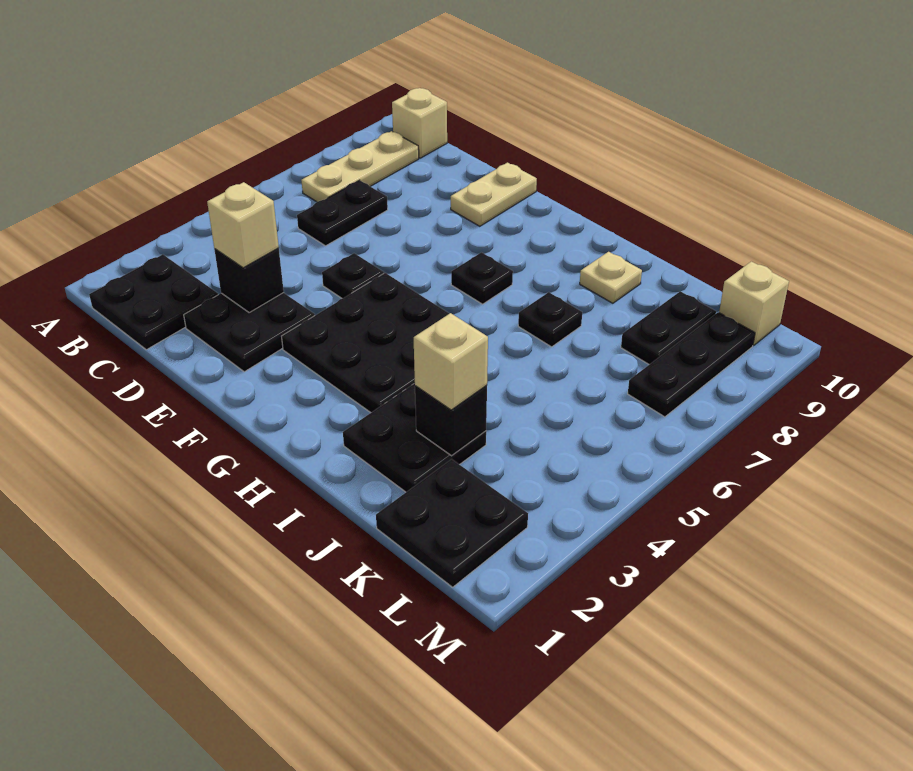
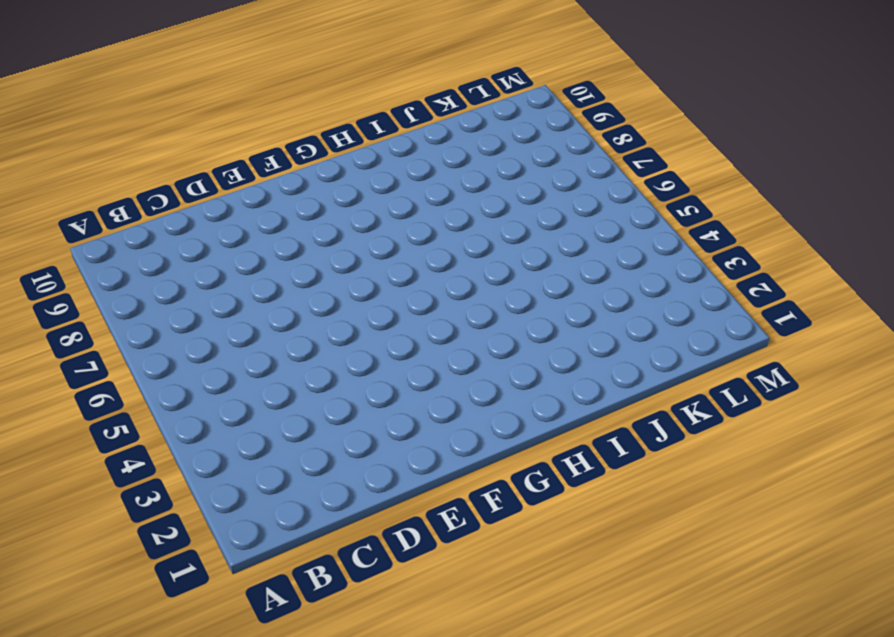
none -> black plate B1:C2 level 1
none -> tan plate B7:B9 level 1
none -> tan brick B10 level 1

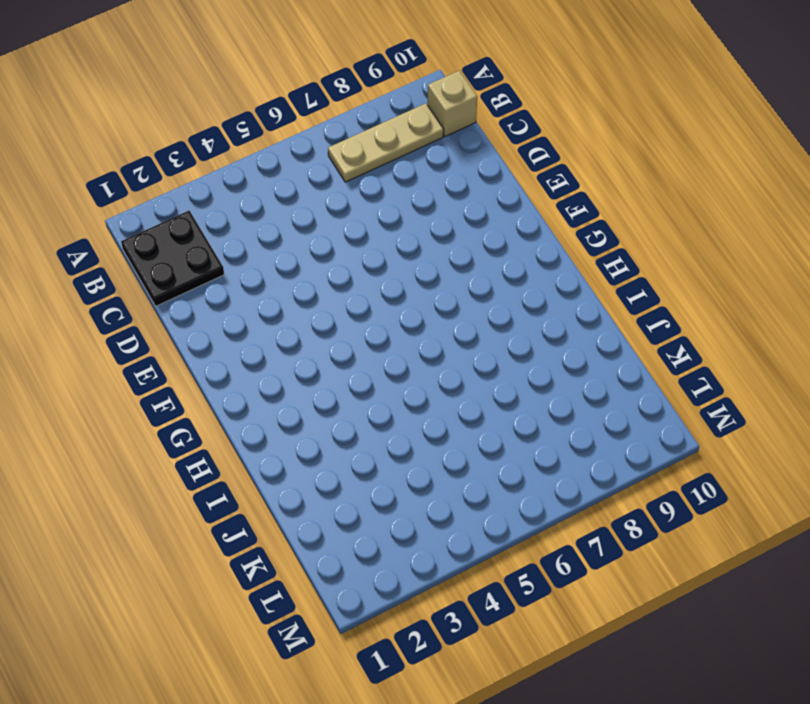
none -> black plate C6:C7 level 1
none -> black plate D2:E3 level 1
none -> black plate E5 level 1

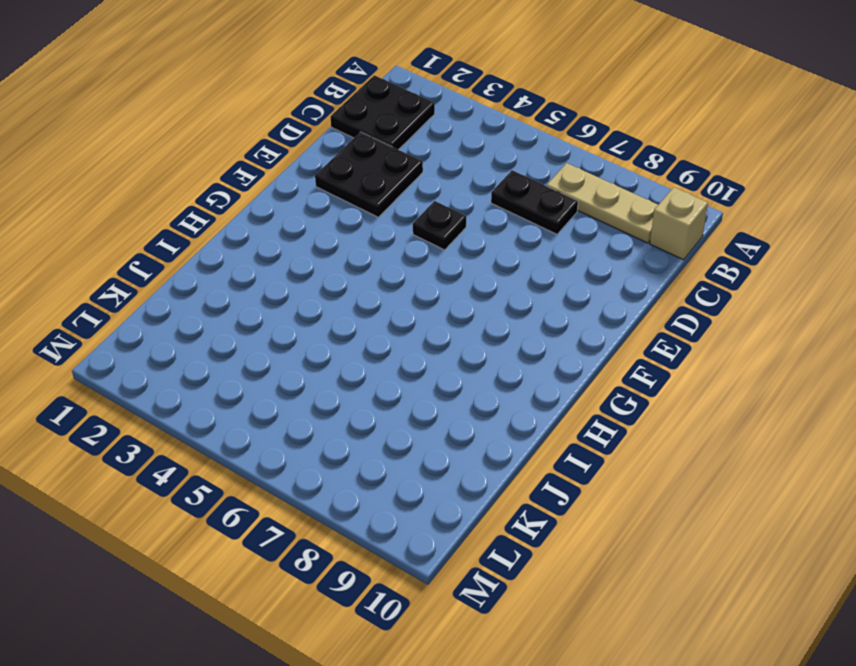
none -> tan plate E9:E10 level 1
none -> black plate F3:H5 level 1
none -> black plate G7 level 1

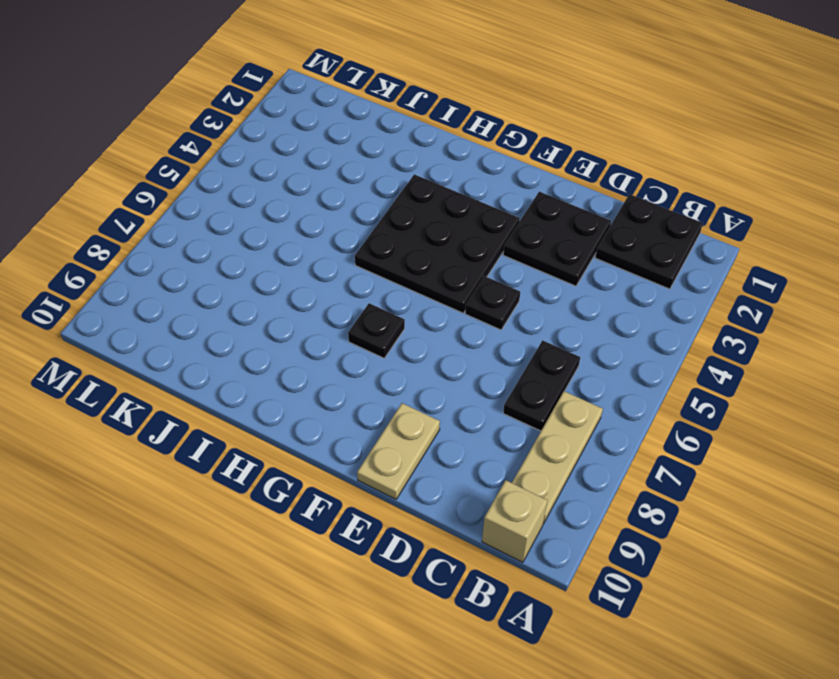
none -> black plate I2:J3 level 1
none -> black plate I7 level 1
none -> tan plate I9 level 1

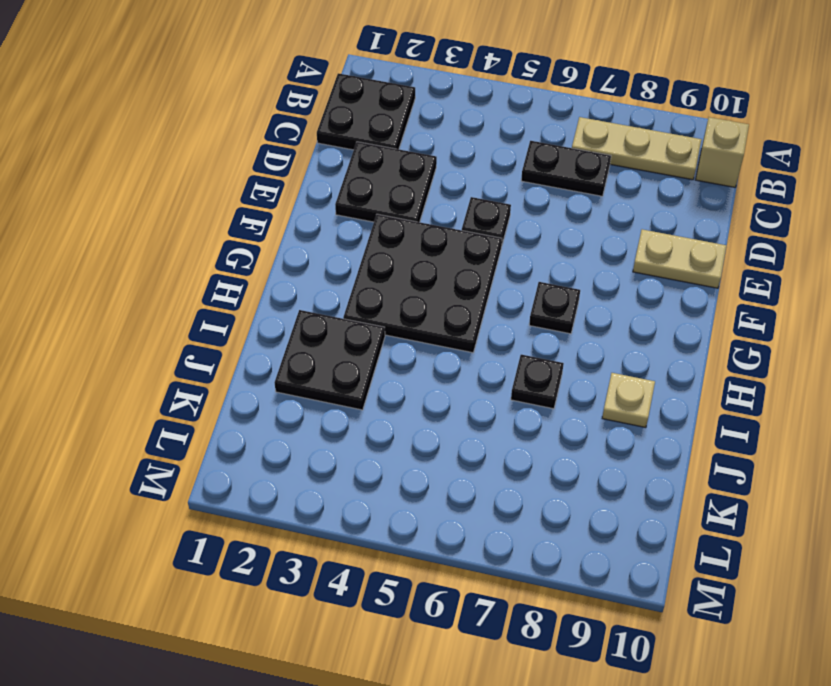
none -> black plate K1:L2 level 1
none -> black plate K8:K9 level 1
none -> black plate L7:L9 level 1

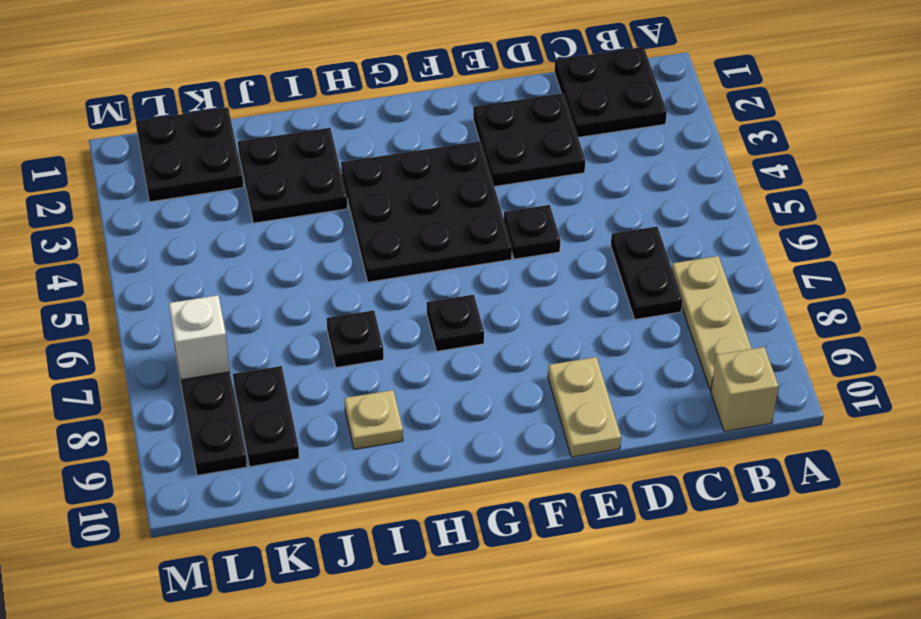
white brick L7 level 2 -> none
none -> tan brick L10 level 1
none -> black brick D3 level 2
none -> black brick J3 level 2

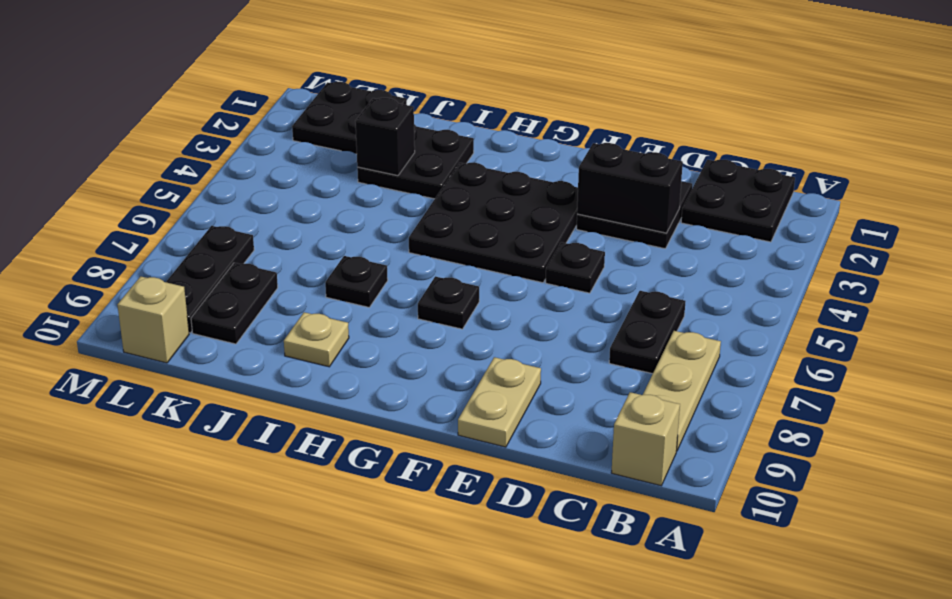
black brick D3:E3 level 2 -> black brick D3 level 2
none -> tan brick D3 level 3
none -> tan brick J3 level 3

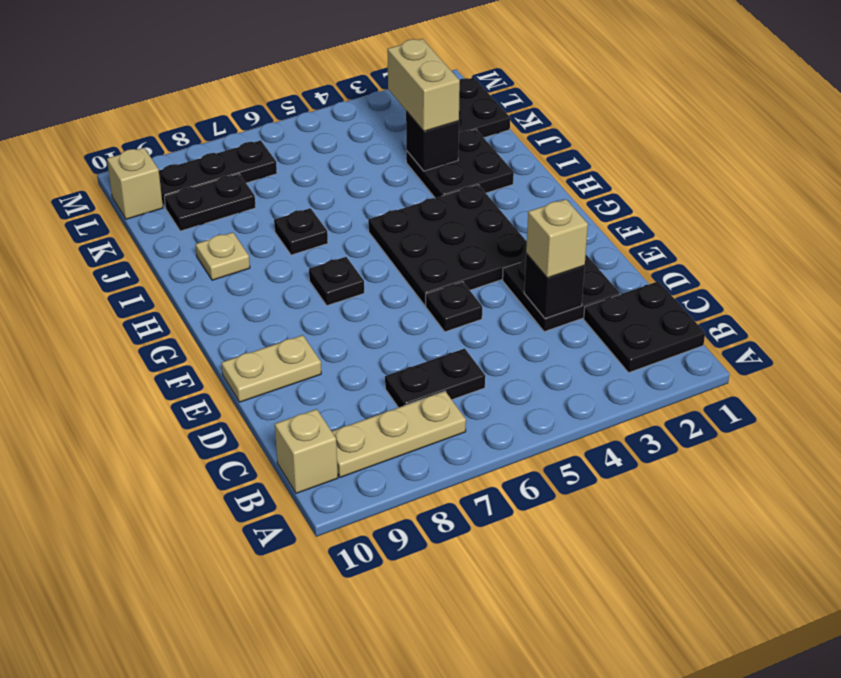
tan brick J3:K3 level 3 -> tan brick J3 level 3

